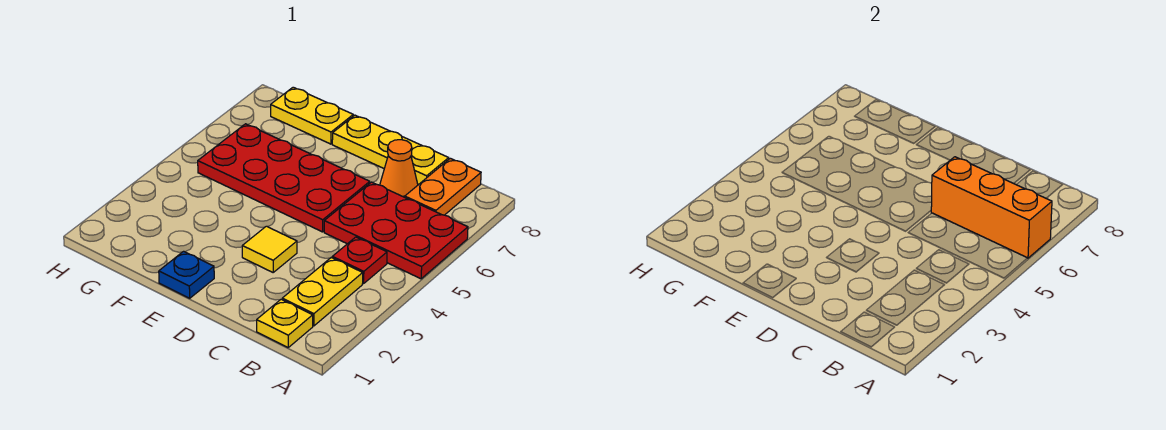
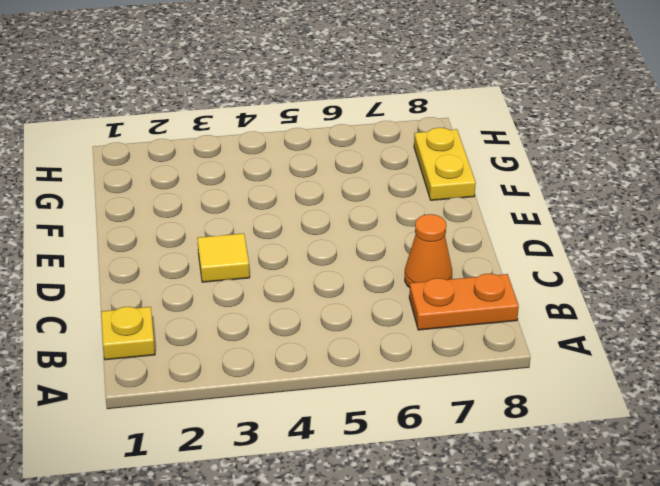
none -> red plate A5:C6 level 1
none -> yellow plate B2:B3 level 1
none -> red plate B4 level 1

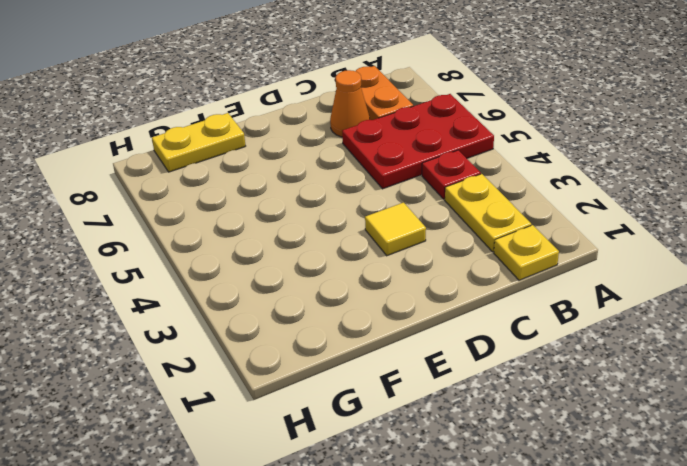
none -> yellow plate C8:E8 level 1
none -> red plate D5:G6 level 1
none -> blue plate E1 level 1

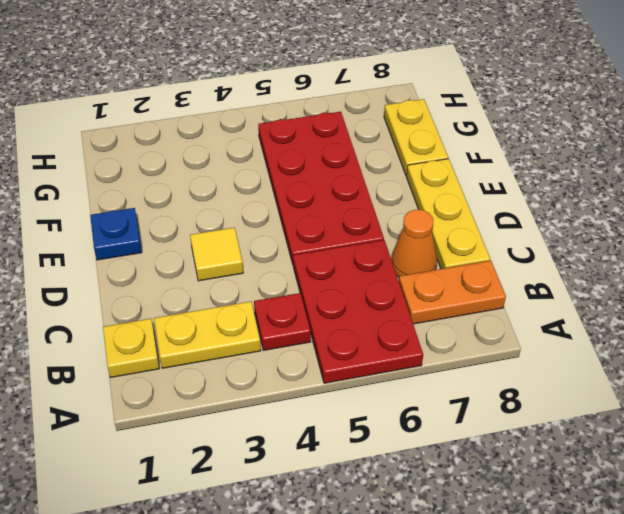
none -> orange brick A6:C6 level 2

